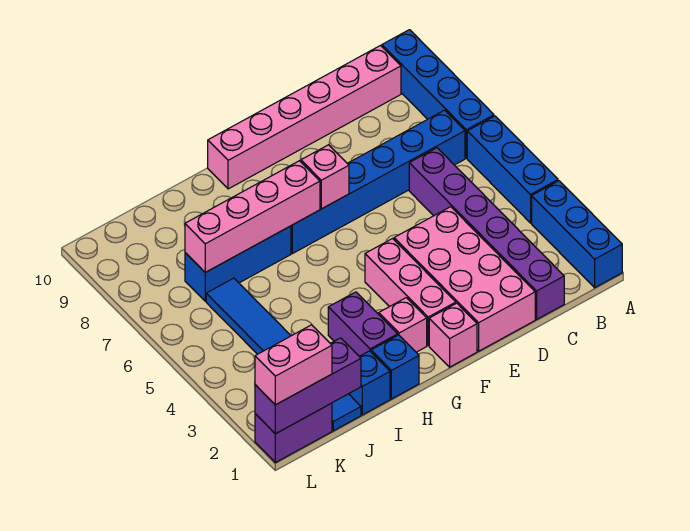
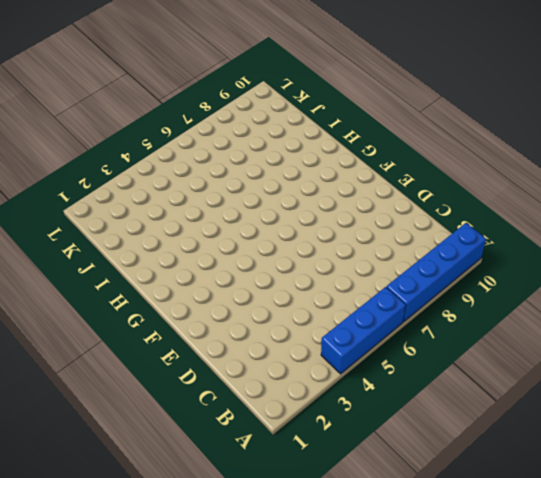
none -> blue brick A1:A3 level 1
none -> blue brick B7:G7 level 1
none -> pink brick B10:G10 level 1

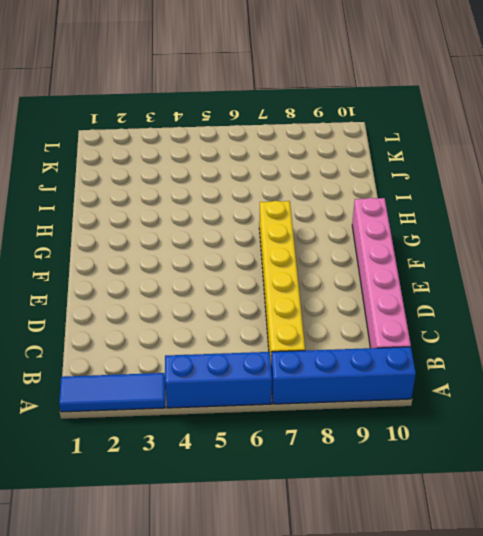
blue tile A1:A3 level 1 -> blue brick A1:A3 level 1
yellow brick B7:G7 level 1 -> blue brick B7:G7 level 1
none -> purple brick C1:C6 level 1
none -> pink brick D1:E4 level 1
none -> pink brick F1 level 1

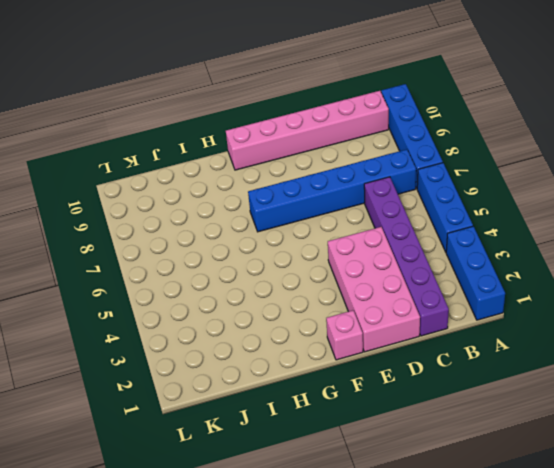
none -> pink brick F2:F4 level 1
none -> pink brick G2 level 1
none -> blue brick H1 level 1

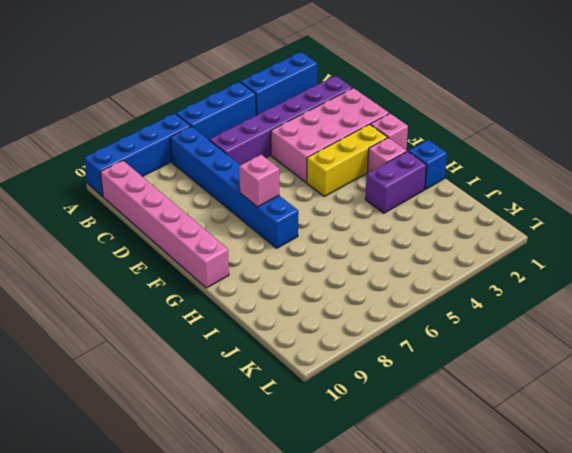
yellow brick F2:F4 level 1 -> pink brick F2:F4 level 1
none -> blue brick H7:J7 level 1
none -> blue brick I1 level 1
none -> blue tile J1:J6 level 1

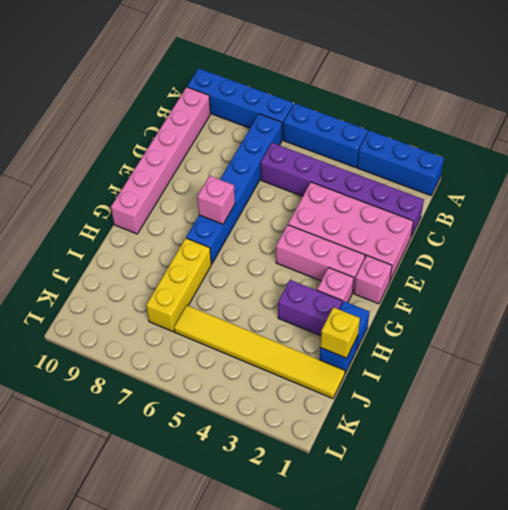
yellow brick H7:J7 level 1 -> blue brick H7:J7 level 1
yellow brick I1 level 2 -> none
yellow tile J1:J6 level 1 -> blue tile J1:J6 level 1
none -> purple brick K1:L1 level 1
none -> pink brick G7:J7 level 2
none -> purple brick J1:L1 level 2

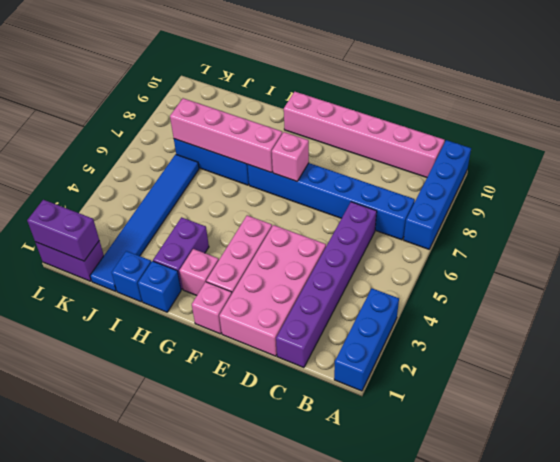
purple brick K1:L1 level 2 -> purple brick J1:L1 level 2
none -> blue brick A4:A6 level 1
none -> pink brick K1:L1 level 3

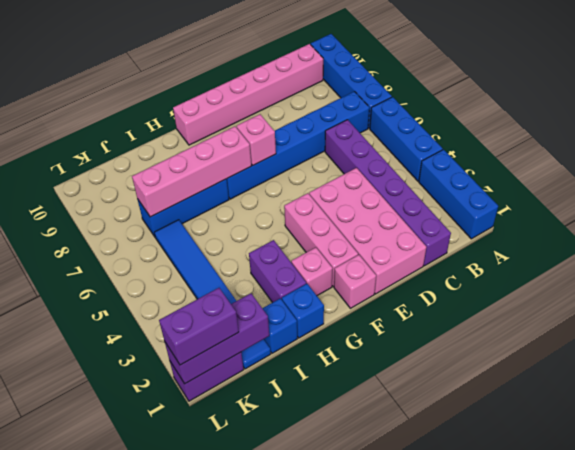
purple brick K1:L1 level 3 -> pink brick K1:L1 level 3

